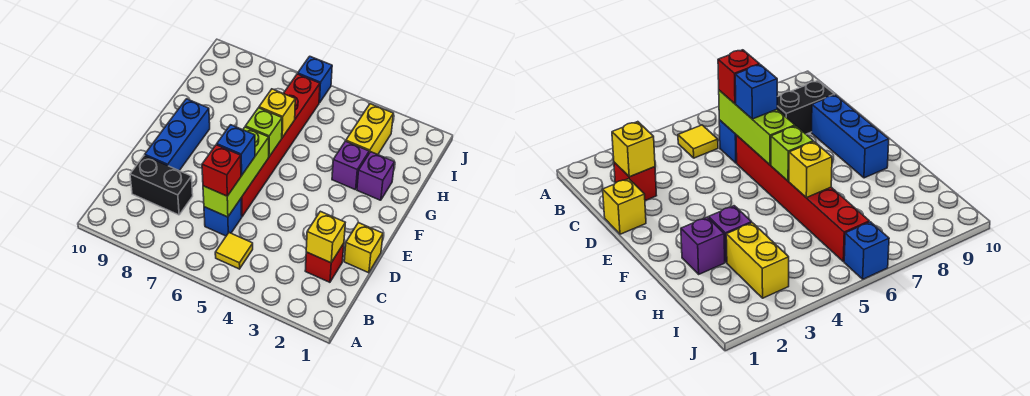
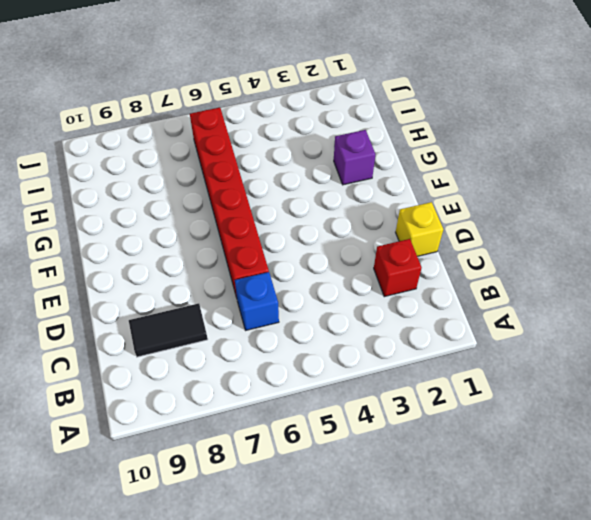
black tile C8:C9 level 1 -> black brick C8:C9 level 1
none -> yellow tile B5 level 1
none -> blue brick D9:F9 level 1
none -> purple brick G3 level 1

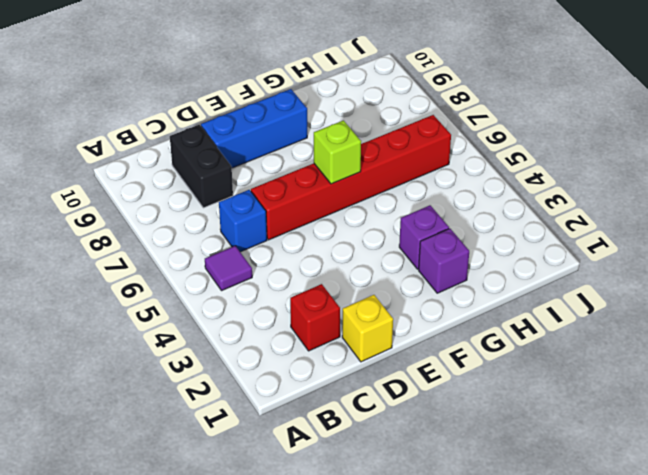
purple tile B5 level 1 -> yellow tile B5 level 1
none -> yellow brick H3:I3 level 1
none -> blue brick J6 level 1
none -> yellow brick C2 level 2

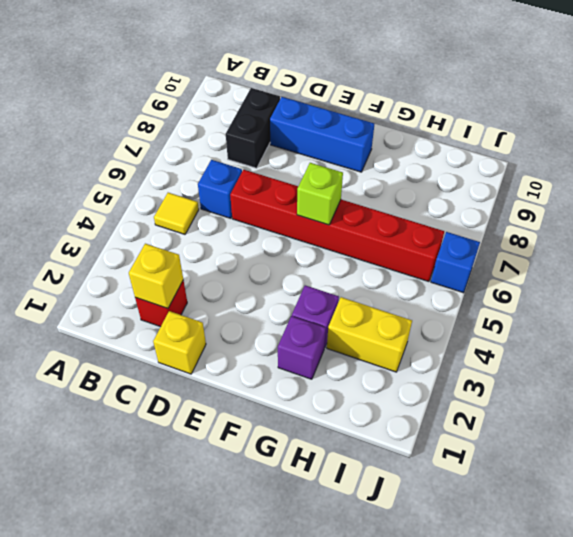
none -> lime brick C6:E6 level 2
none -> yellow brick G6 level 2
none -> red brick C6 level 3

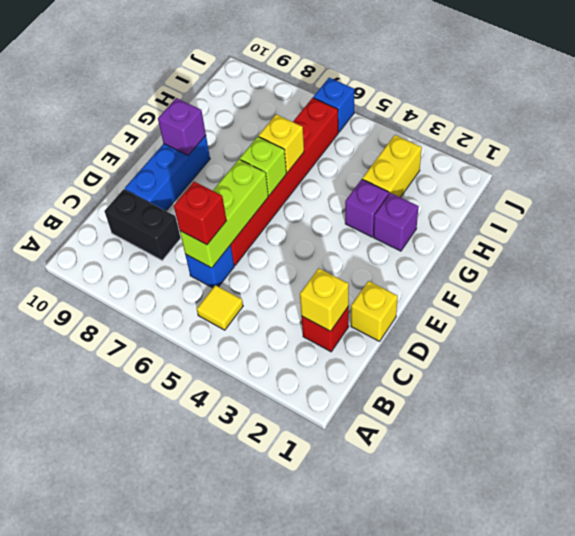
purple brick F9 level 2 -> none
none -> blue brick D6 level 3

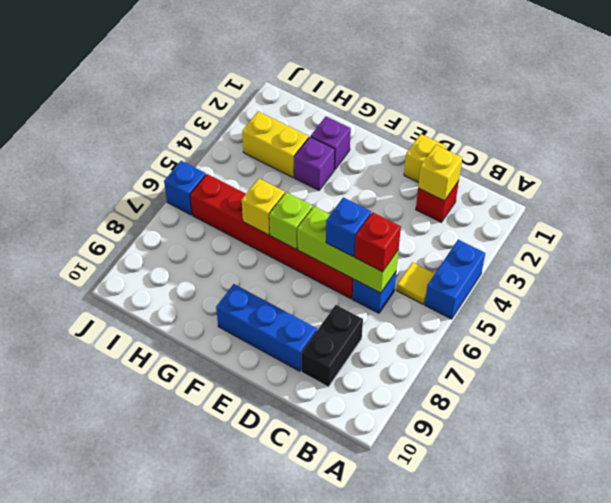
blue brick A4:A5 level 1 -> none

